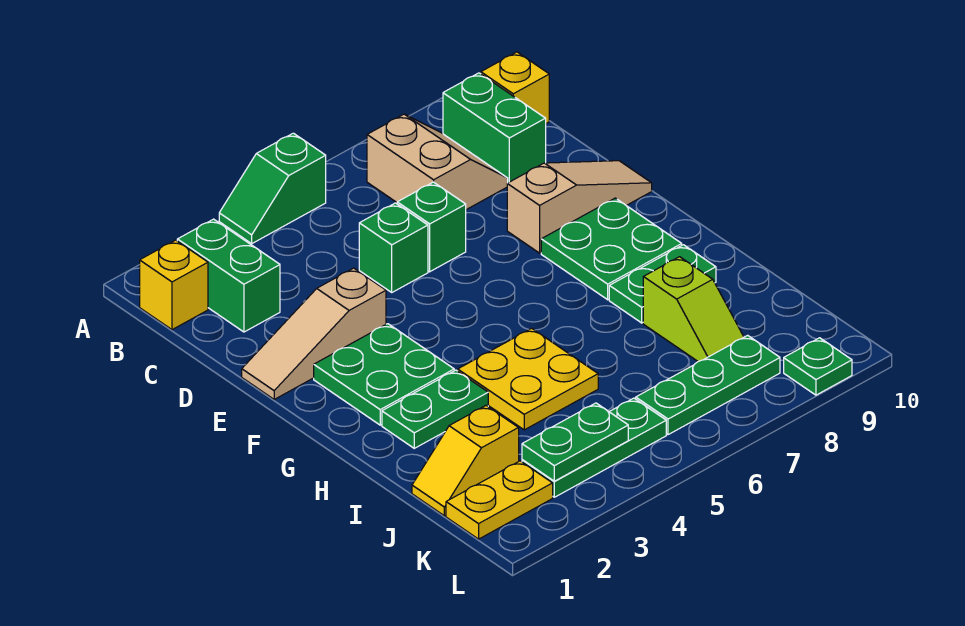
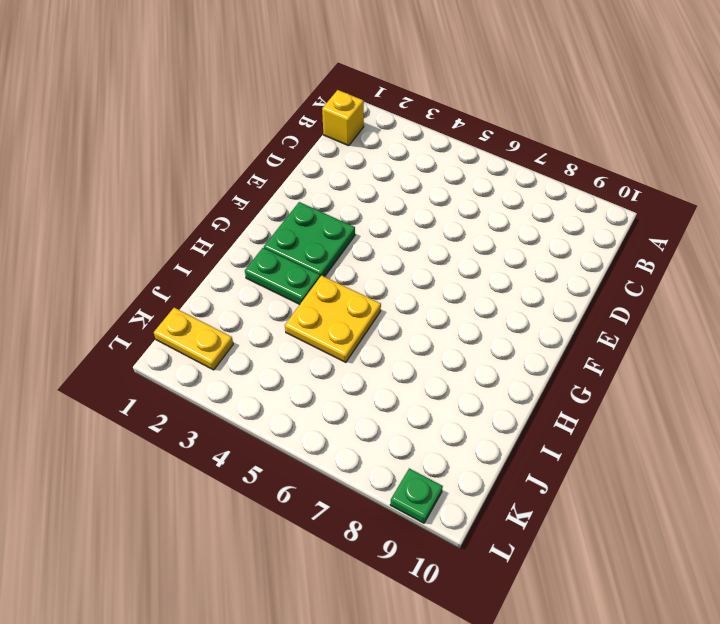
none -> green slope A4:A5 level 1 top 5
none -> green brick B2:C2 level 1
none -> tan slope B7:C8 level 1 top 7

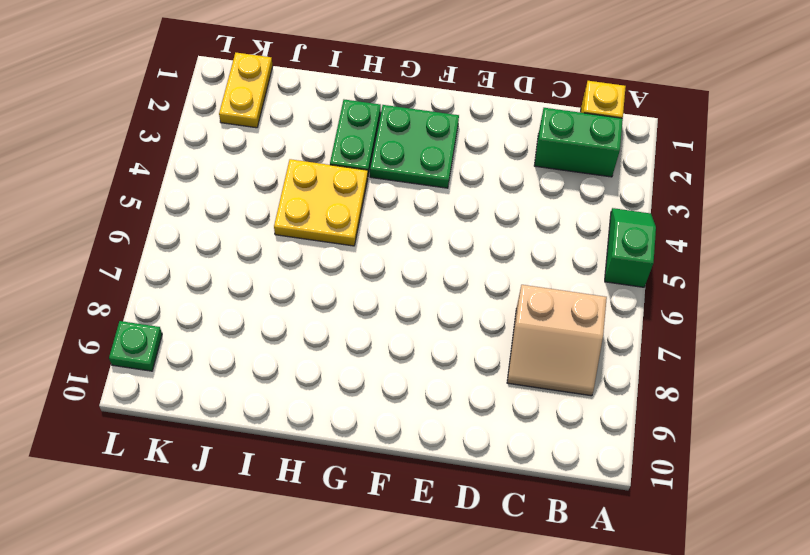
none -> green brick B9:C9 level 1
none -> yellow brick B10 level 1
none -> green brick D5 level 1

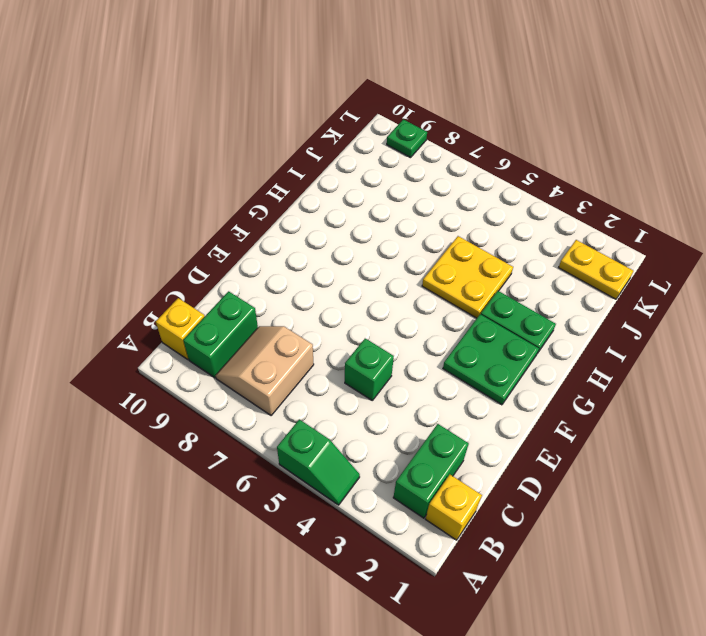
none -> green brick D6 level 1
none -> tan slope E1:E3 level 1 top 3
none -> tan slope E8:E10 level 1 top 8

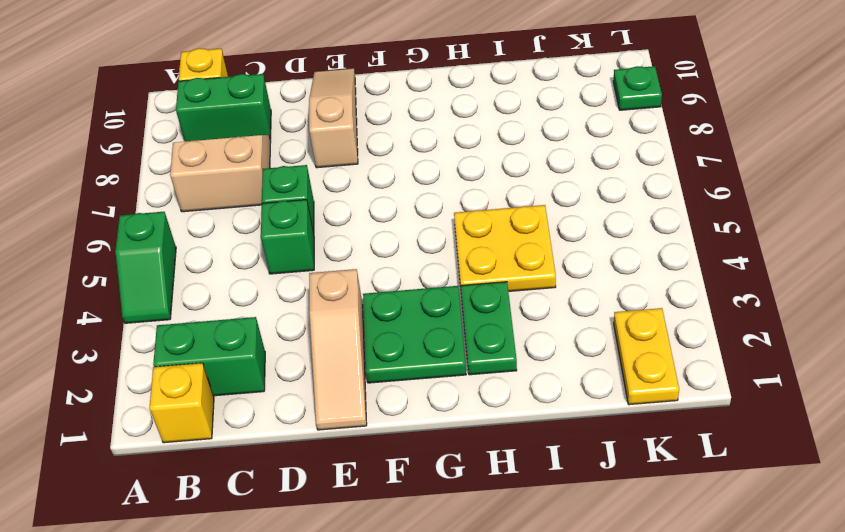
none -> green plate F8:G9 level 1
none -> green plate H8:H9 level 1
none -> lime slope I8:J8 level 1 top I

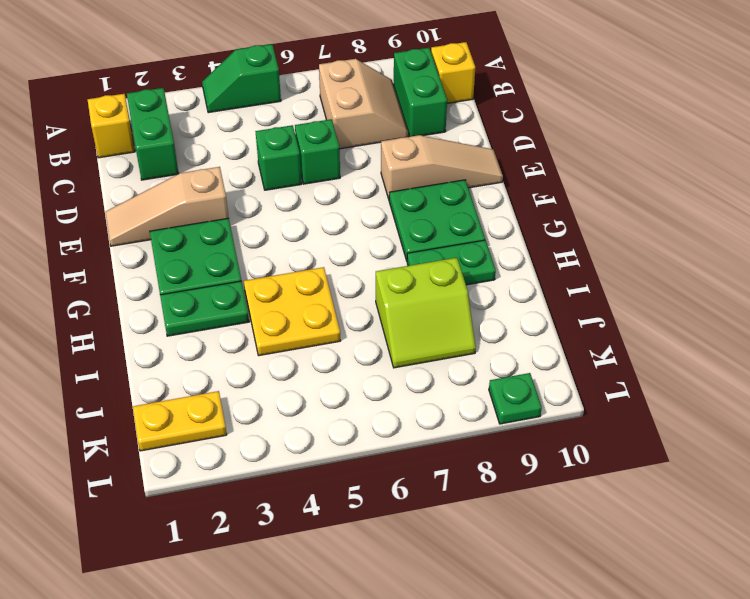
lime slope I7:J8 level 1 top I -> lime slope I8:J8 level 1 top I
none -> yellow slope J1:J2 level 1 top 2
none -> green plate K3:K5 level 1
none -> green plate K6:K8 level 1

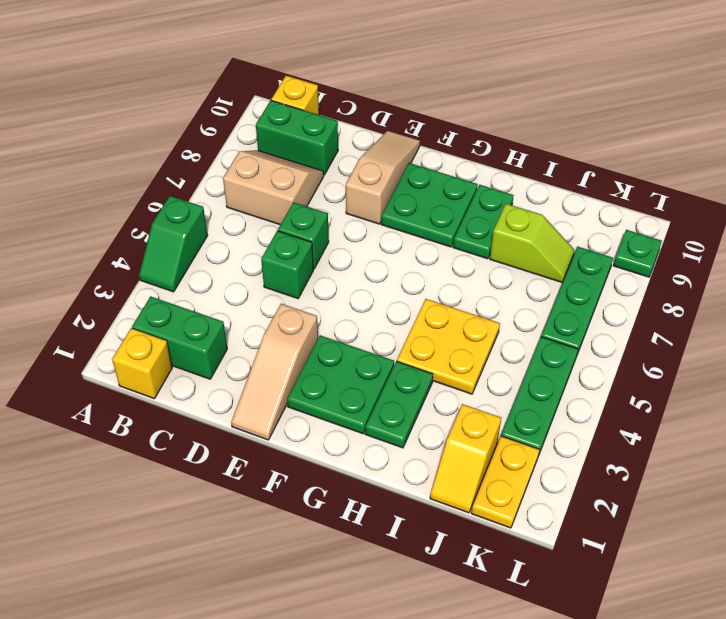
none -> green plate K3:K4 level 2

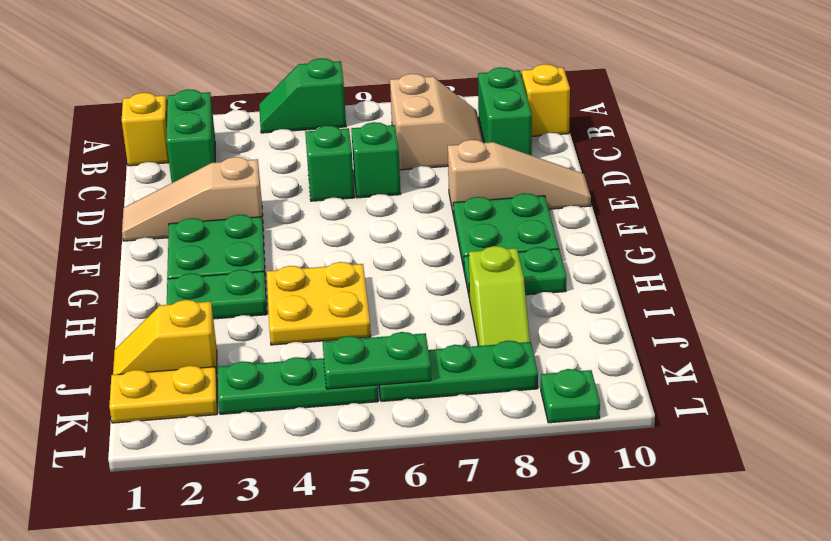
green plate K5:K6 level 2 -> green plate K3:K4 level 2

